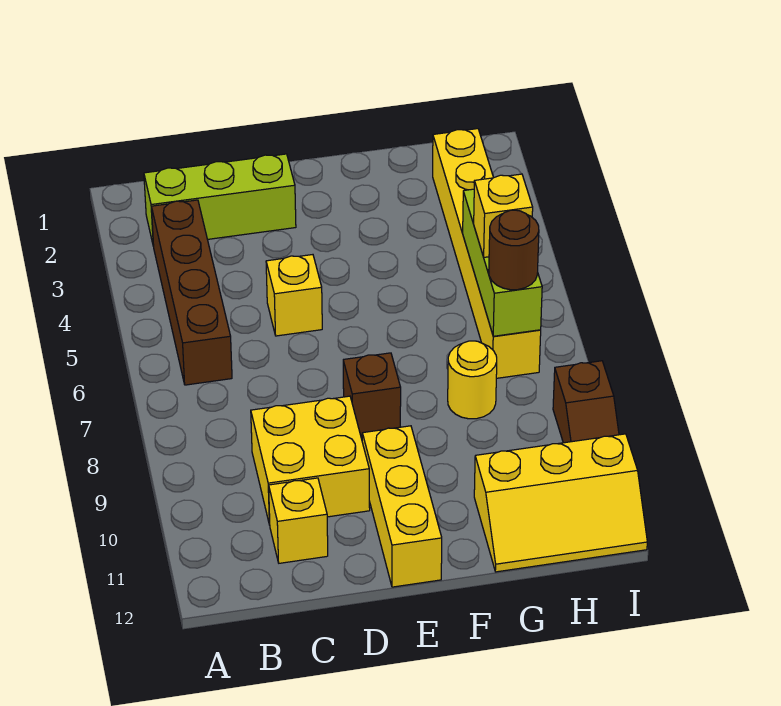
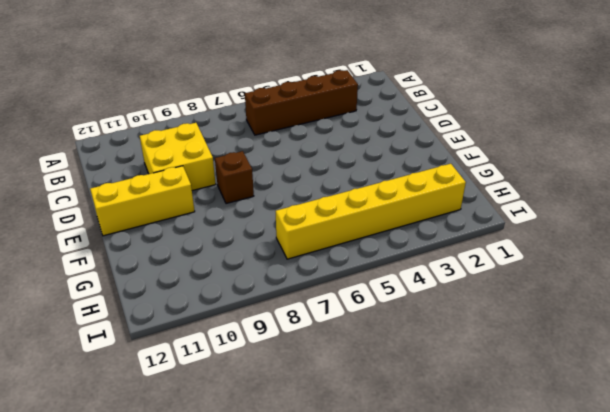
none -> lime brick B2:D2 level 1
none -> yellow brick C11 level 1
none -> yellow brick D5 level 1

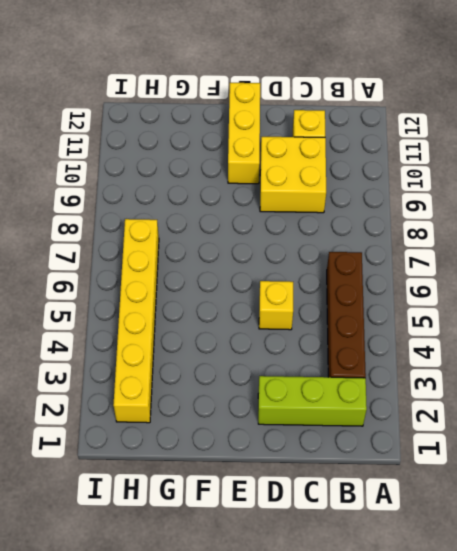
none -> brown brick E8 level 1
none -> yellow round brick G8 level 1
none -> yellow slope G11:I12 level 1 top 11

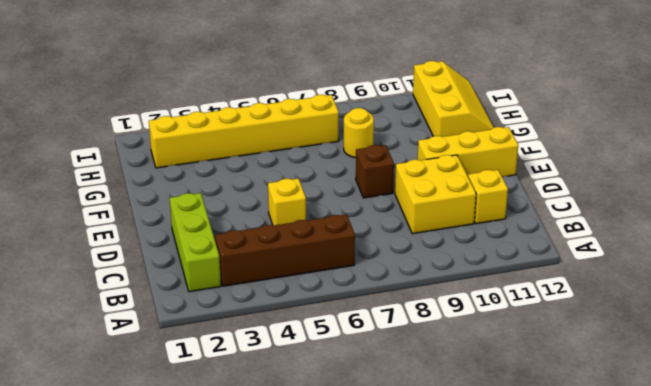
none -> brown slope I9:I10 level 1 top 9
none -> lime brick H5:H7 level 2
none -> yellow brick H6 level 3

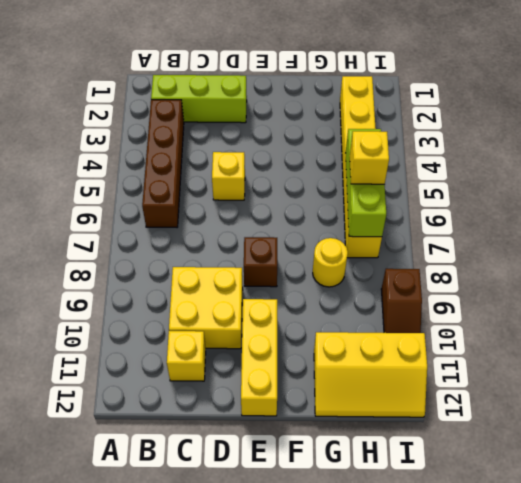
none -> brown round brick H7 level 3

